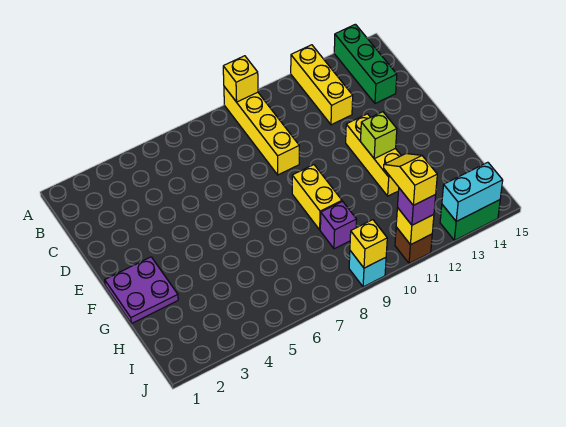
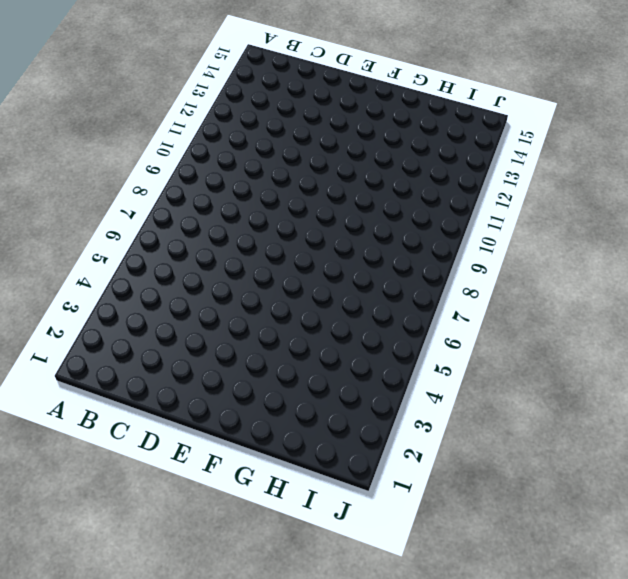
none -> yellow brick A9:D9 level 1
none -> yellow brick A12:C12 level 1
none -> green brick A14:C14 level 1

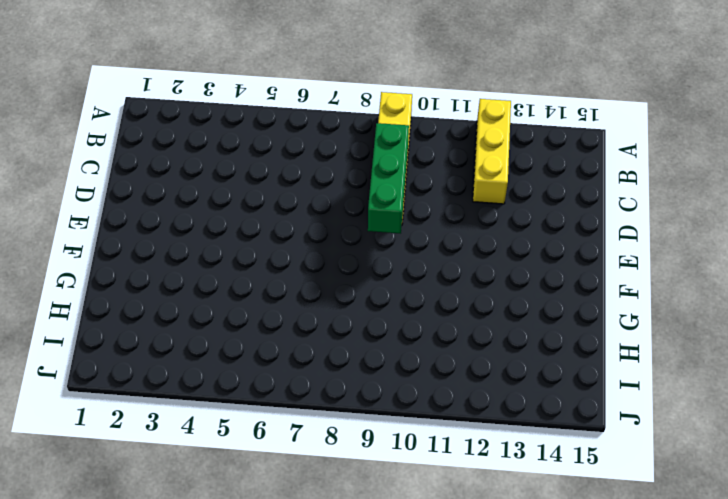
green brick C9:E9 level 2 -> green brick A14:C14 level 1
none -> yellow brick E12:G12 level 1
none -> purple plate F1:G2 level 1
none -> yellow brick F9:G9 level 1

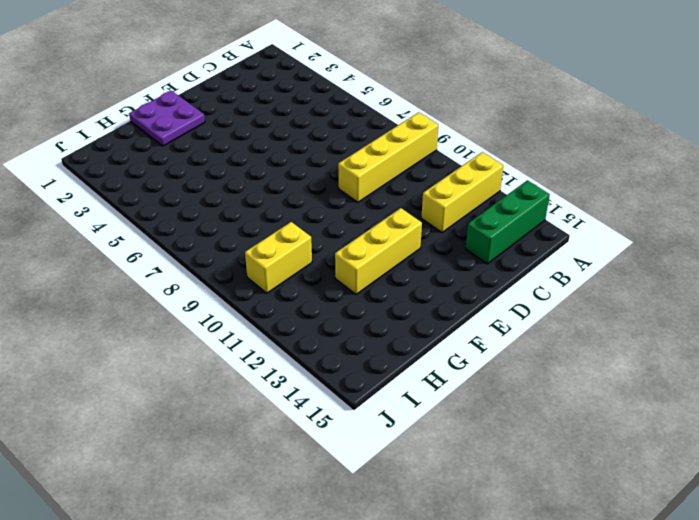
yellow brick H10:I10 level 1 -> yellow brick F9:G9 level 1
none -> purple brick H9 level 1
none -> cyan brick J9 level 1
none -> brown brick J11 level 1

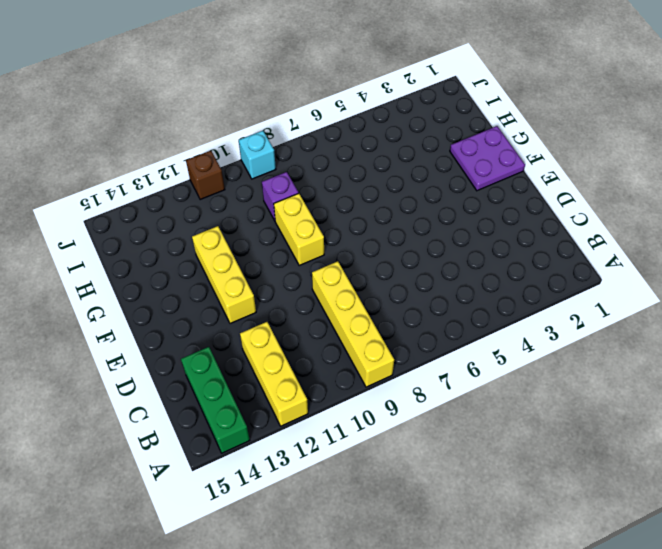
none -> green brick J13:J14 level 1
none -> yellow brick A9 level 2
none -> lime brick F12 level 2

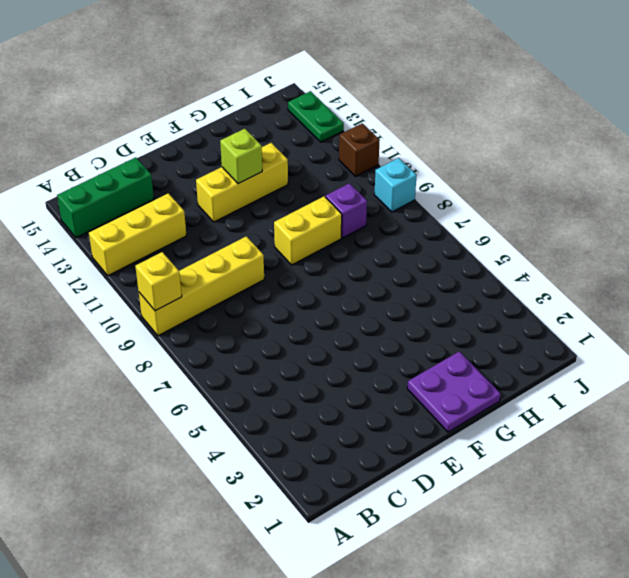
green plate J13:J14 level 1 -> green brick J13:J14 level 1
none -> yellow brick J9 level 2
none -> yellow brick J11 level 2
none -> cyan brick J13:J14 level 2

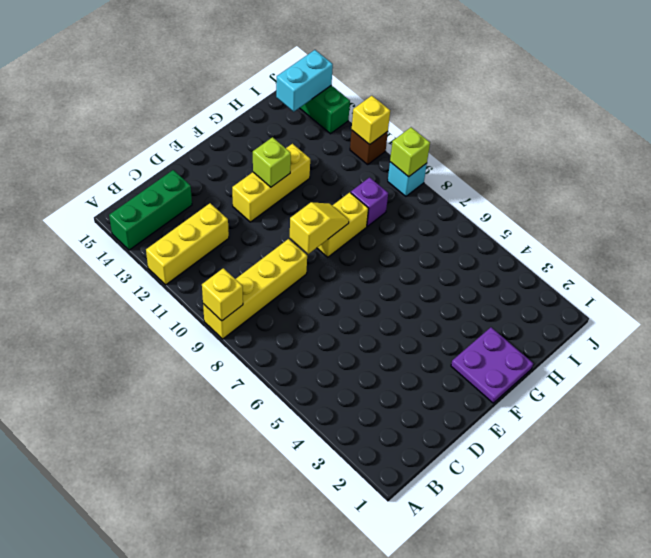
yellow slope E9:F9 level 2 top E -> yellow slope I11:J11 level 4 top J
cyan brick I14:J14 level 2 -> cyan brick J13:J14 level 2
lime brick J9 level 2 -> yellow brick J9 level 2
none -> purple brick J11 level 3

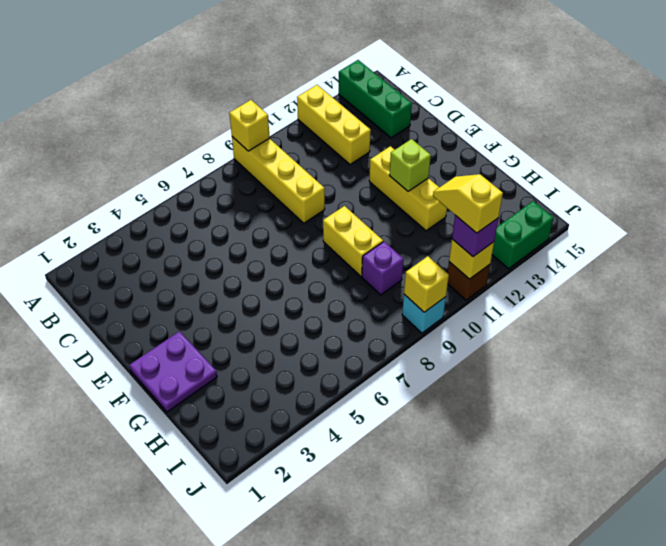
none -> cyan brick J13:J14 level 2

